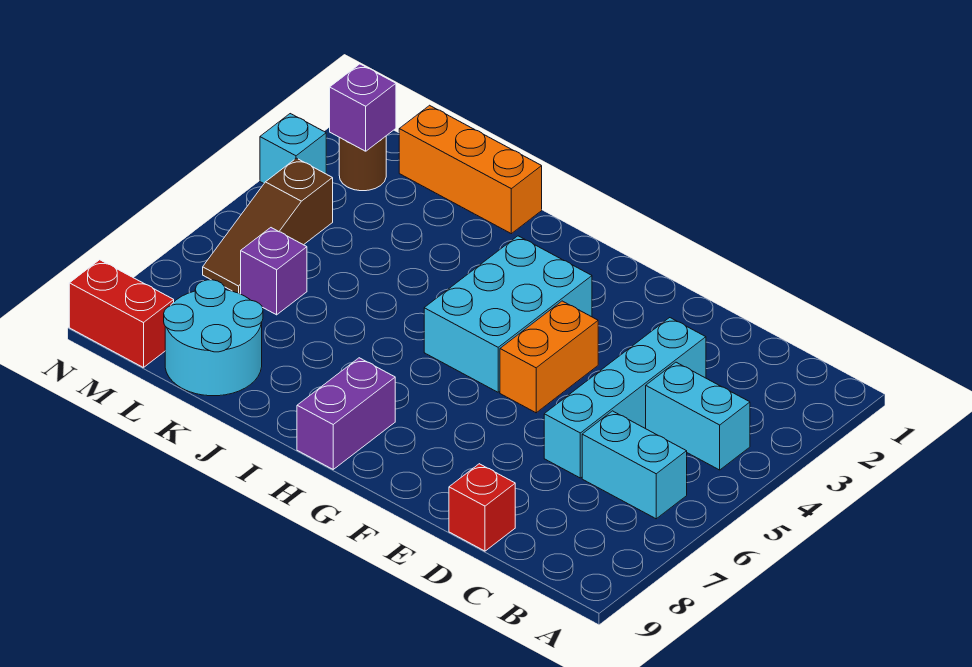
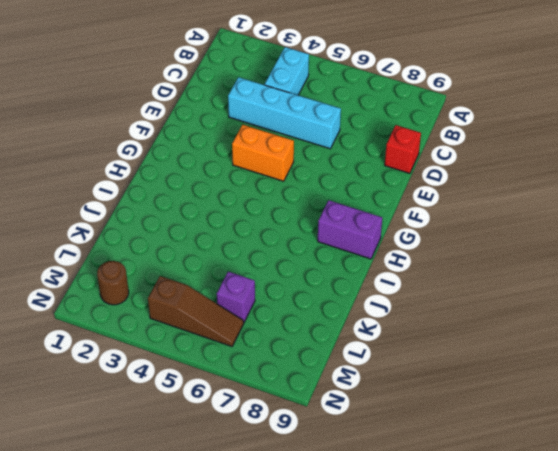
none -> cyan brick B6:C6 level 1
none -> cyan brick G3:H5 level 1
none -> orange brick J1:L1 level 1

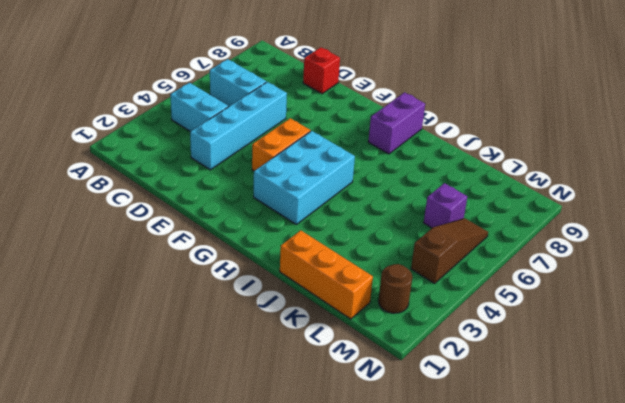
none -> cyan round brick K8:L9 level 1
none -> red brick M9:N9 level 1
none -> cyan brick N3 level 1

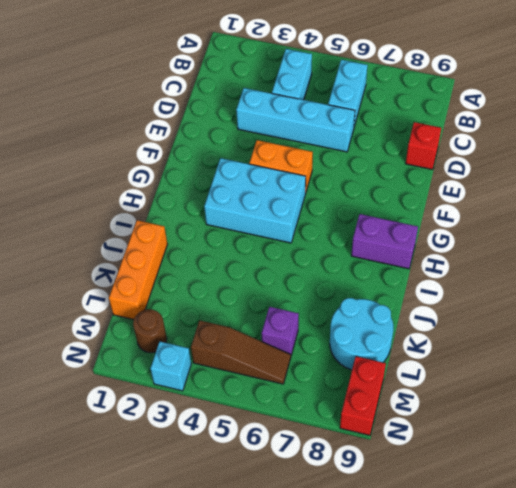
none -> purple brick M2 level 2

